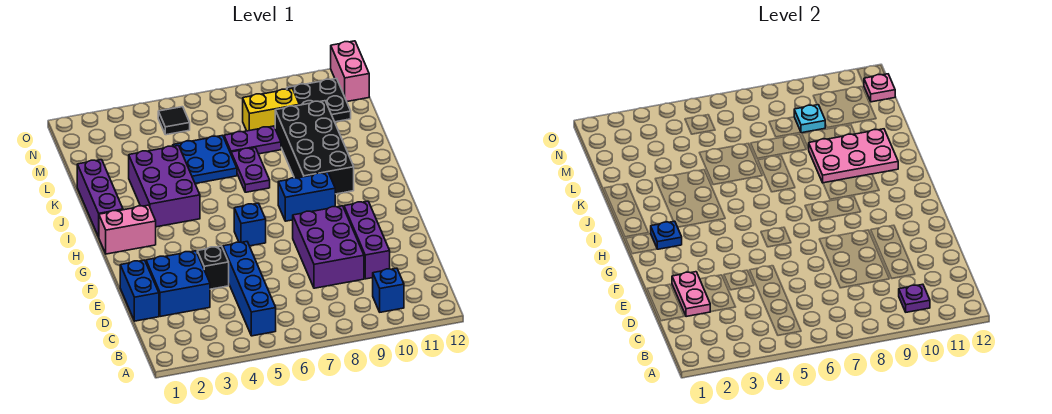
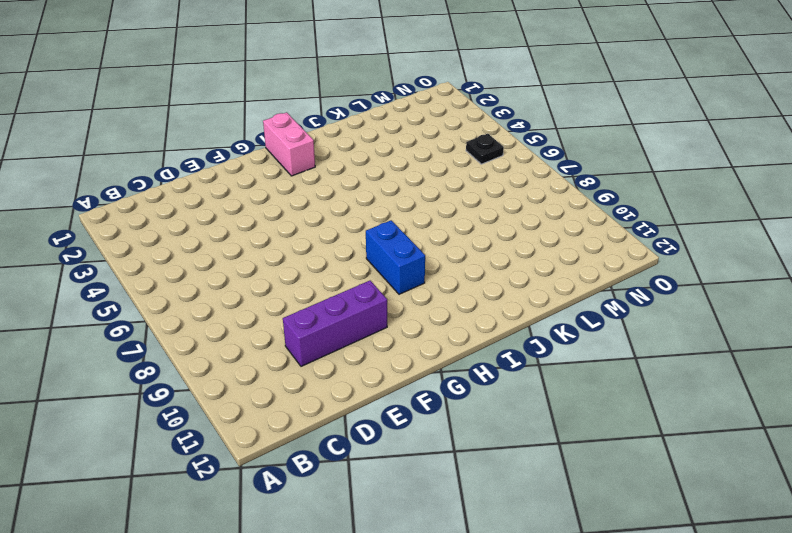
black plate N5 level 1 -> black tile N5 level 1
none -> blue brick B5:E5 level 1
none -> blue brick B10 level 1
none -> blue brick D1:E1 level 1

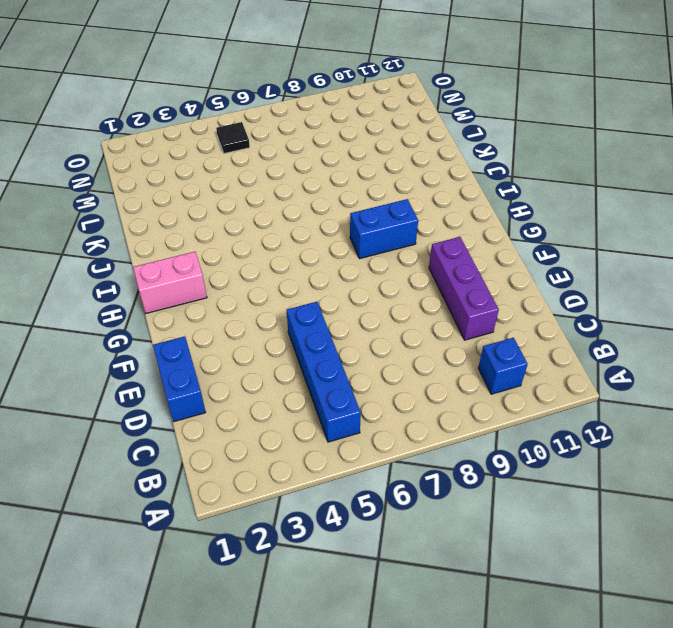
none -> blue brick D2:E3 level 1
none -> purple brick D8:F9 level 1
none -> black brick E4 level 1

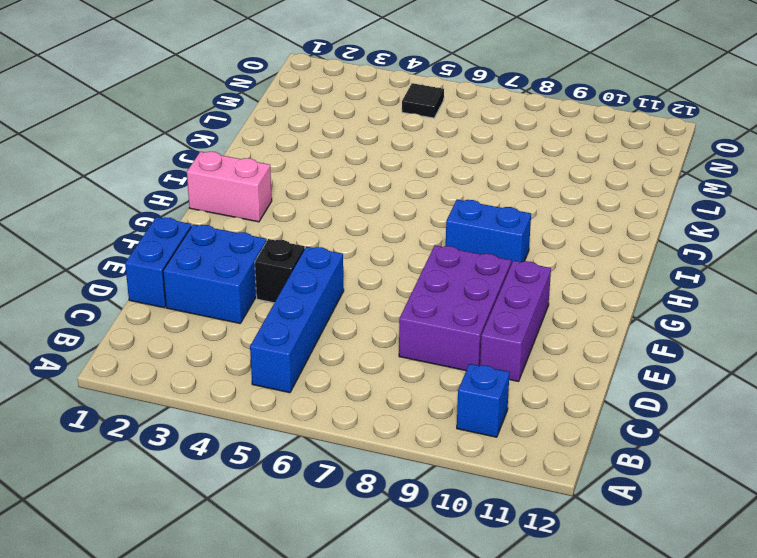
none -> blue brick G6 level 1
none -> purple brick I1:K1 level 1
none -> purple brick I3:K4 level 1

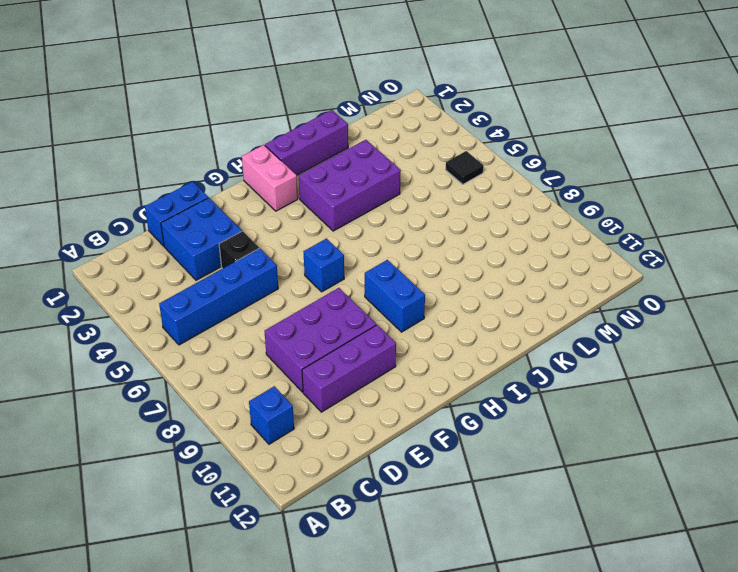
none -> black brick I9:L10 level 1
none -> purple plate J7:K7 level 1
none -> blue plate K5:L6 level 1

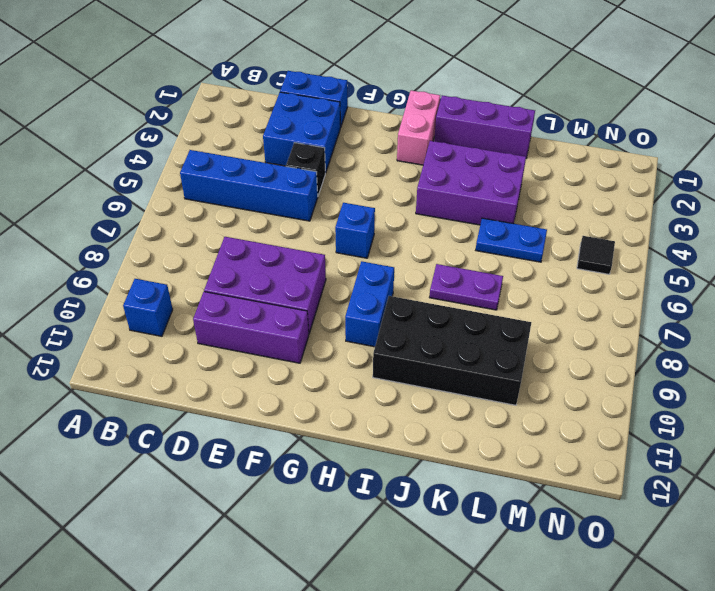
blue plate K5:L5 level 1 -> blue plate K5:L6 level 1
none -> purple plate L7:L8 level 1
none -> yellow brick M8:M9 level 1
none -> black plate M10:N11 level 1

